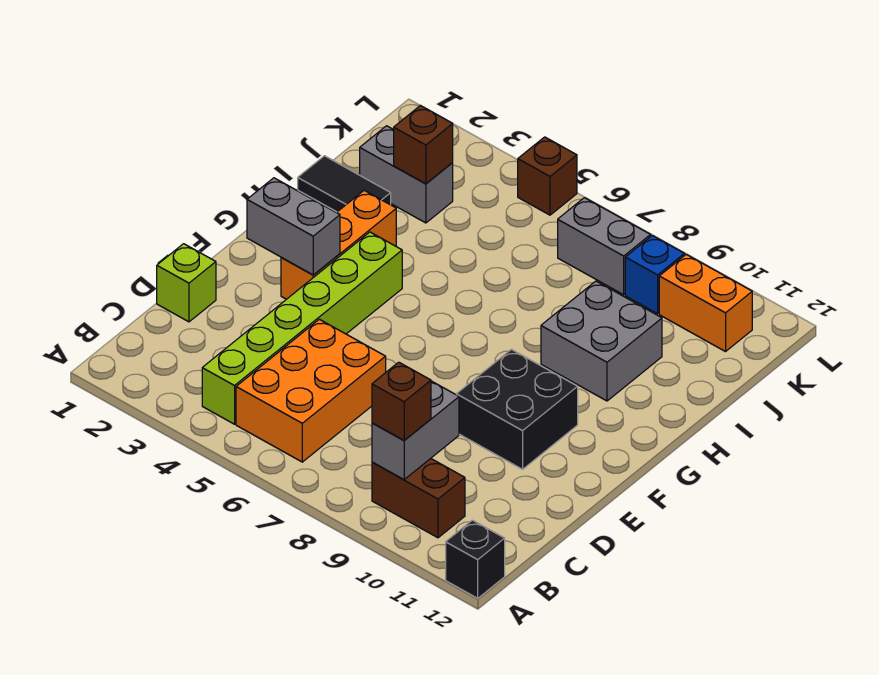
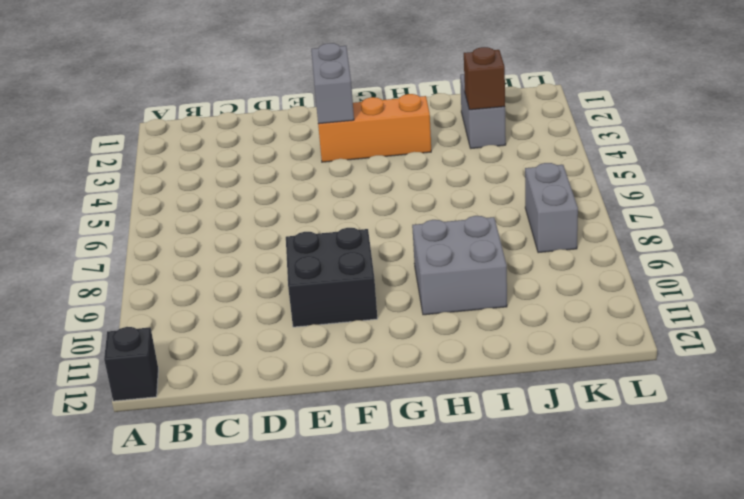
none -> lime brick B4:G4 level 1
none -> orange brick B5:D6 level 1
none -> brown brick B9:B10 level 1

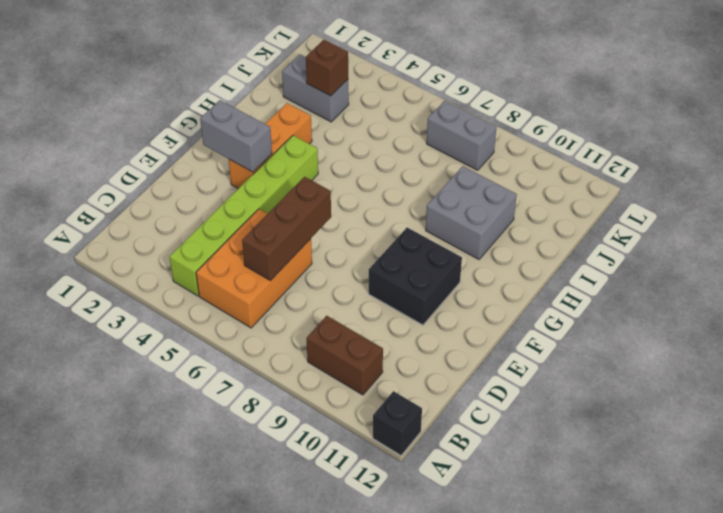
brown brick C6:E6 level 2 -> none
none -> lime brick D1 level 1
none -> black tile I1:I2 level 1
none -> blue brick K9 level 1

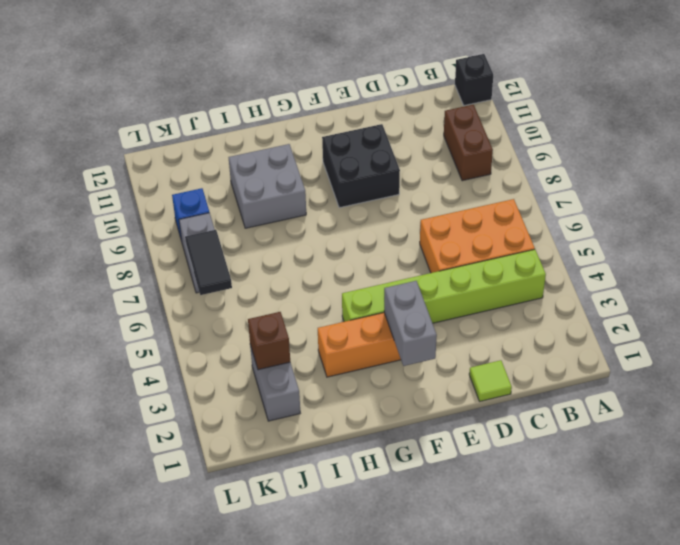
lime tile D1 level 1 -> lime brick D1 level 1
black tile K6:K7 level 2 -> black tile I1:I2 level 1
none -> orange brick K10:K11 level 1
none -> brown brick L5 level 1
none -> grey brick B9:C9 level 2

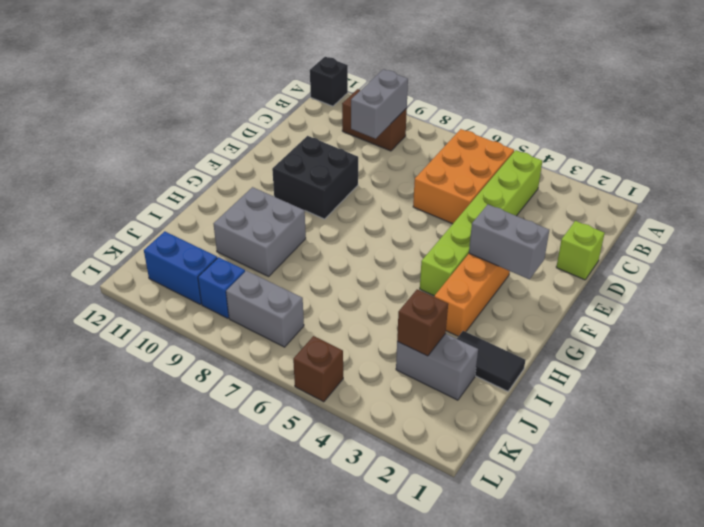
blue brick K10:K11 level 1 -> orange brick K10:K11 level 1
none -> brown brick B9 level 3

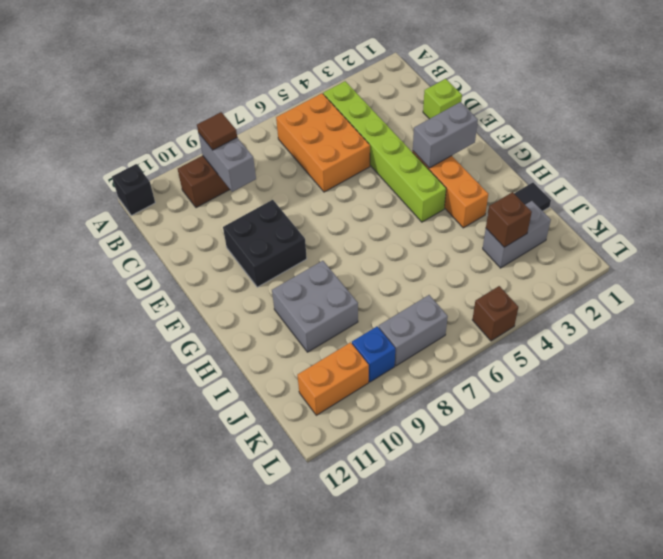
brown tile B9 level 3 -> brown brick B9 level 3

